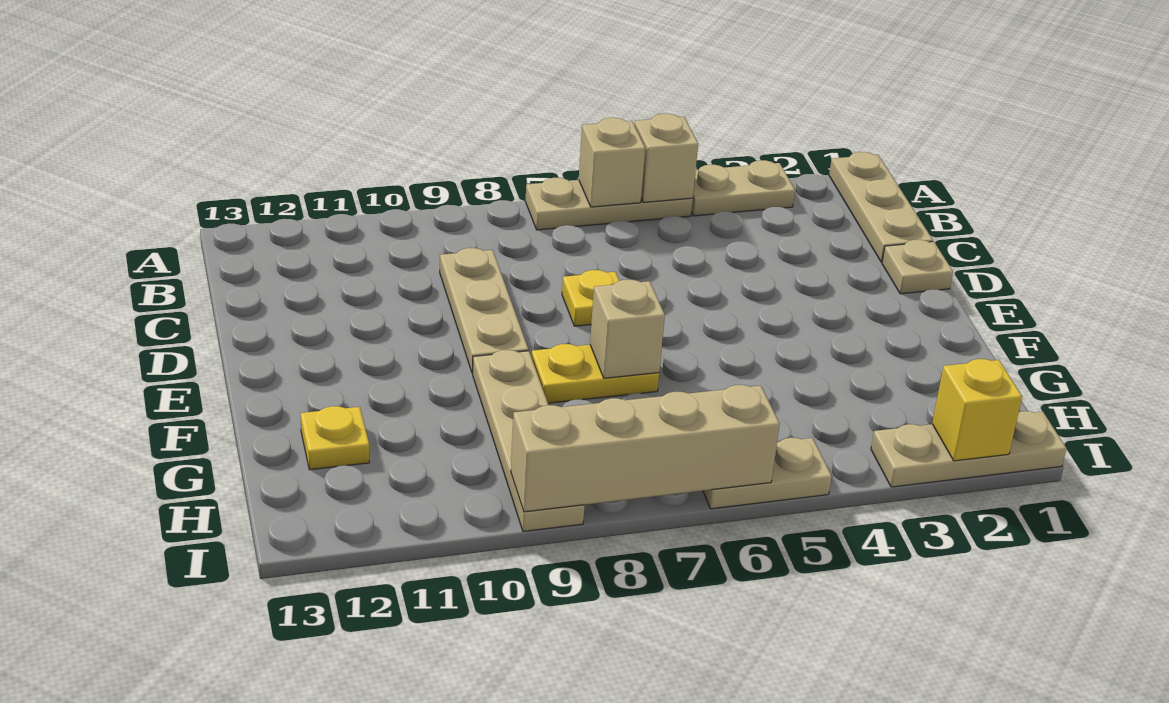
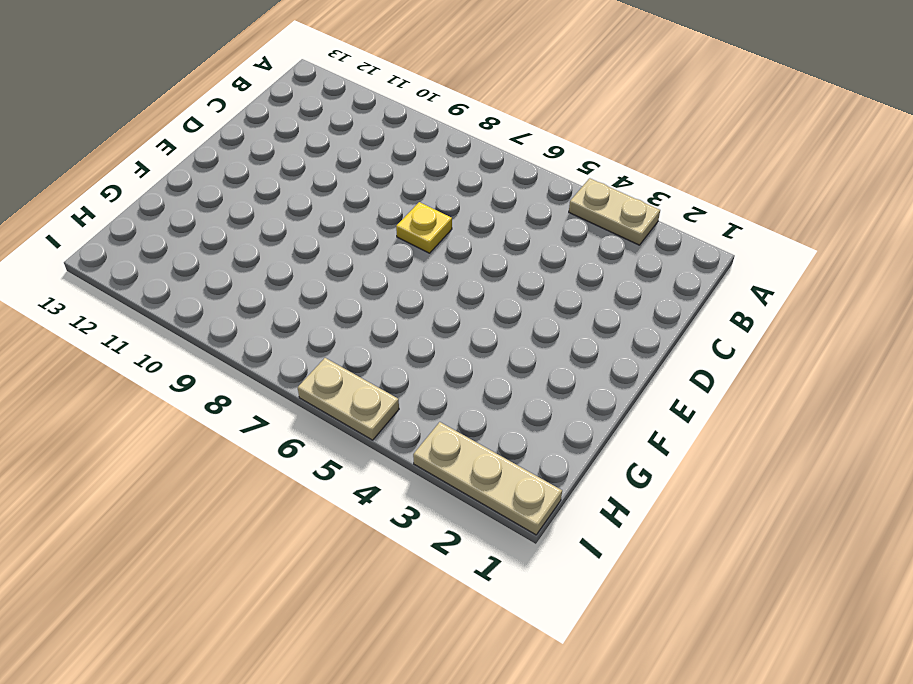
none -> tan plate A1:C1 level 1
none -> tan plate A5:A7 level 1
none -> tan plate C9:E9 level 1

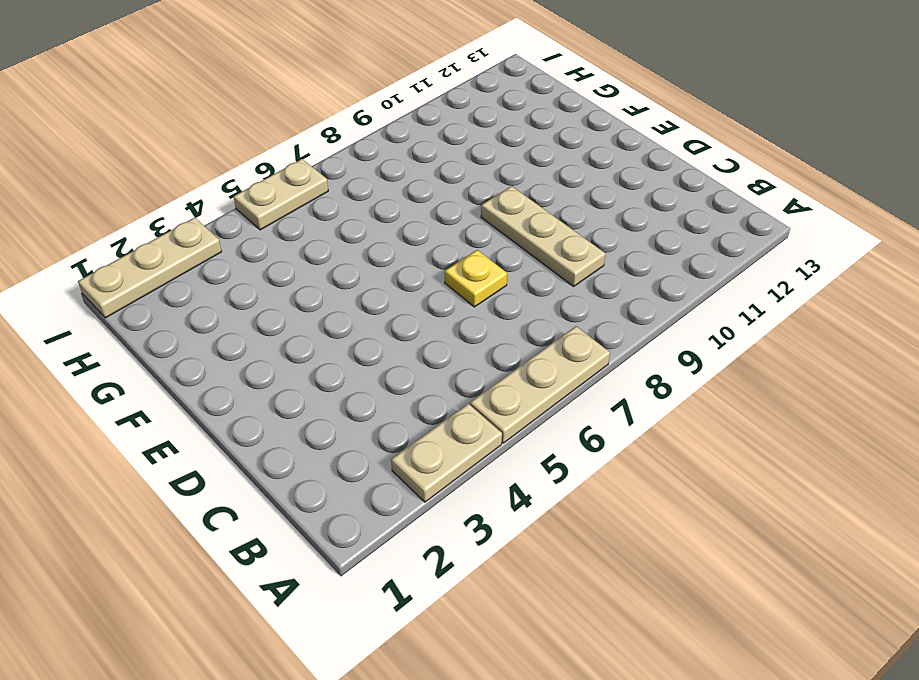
none -> tan plate A1:C1 level 1
none -> tan plate D1 level 1
none -> yellow plate F7:F8 level 1

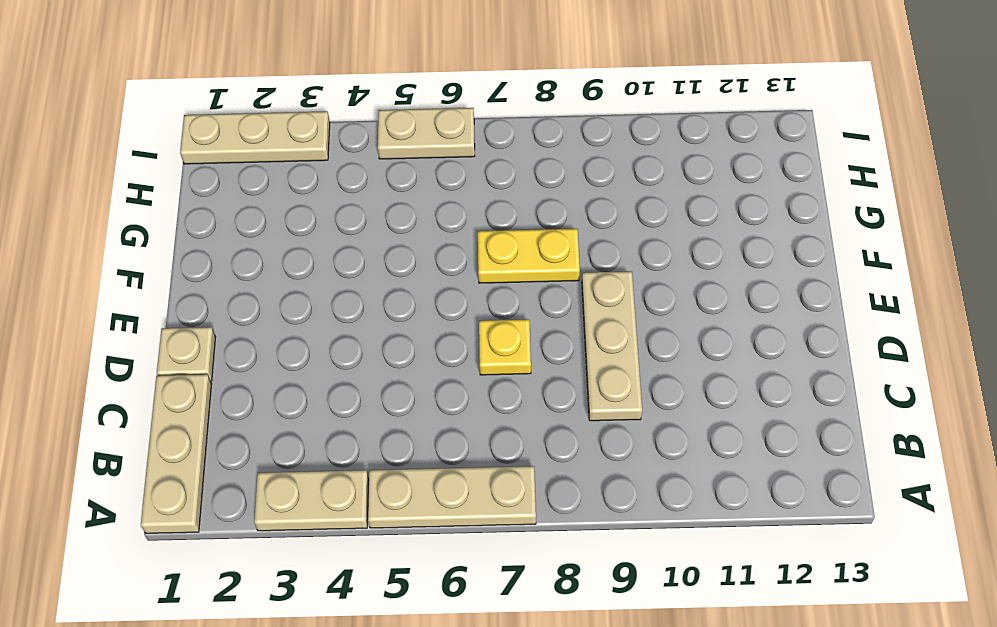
none -> tan plate F9:I9 level 1
none -> yellow plate G12 level 1
none -> tan brick A5 level 2

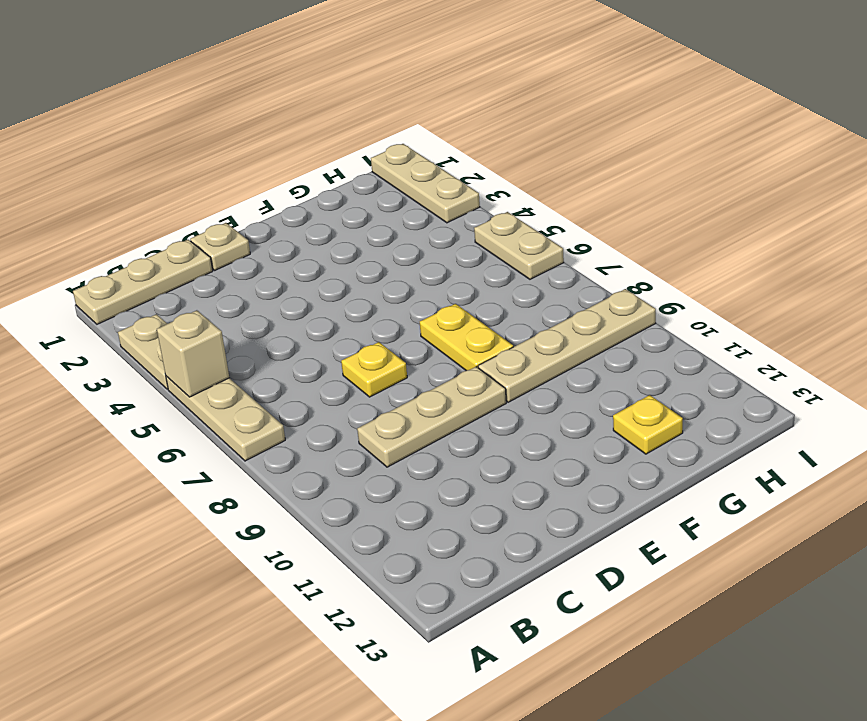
none -> tan brick A6 level 2
none -> tan brick F7 level 2
none -> yellow brick I2 level 2

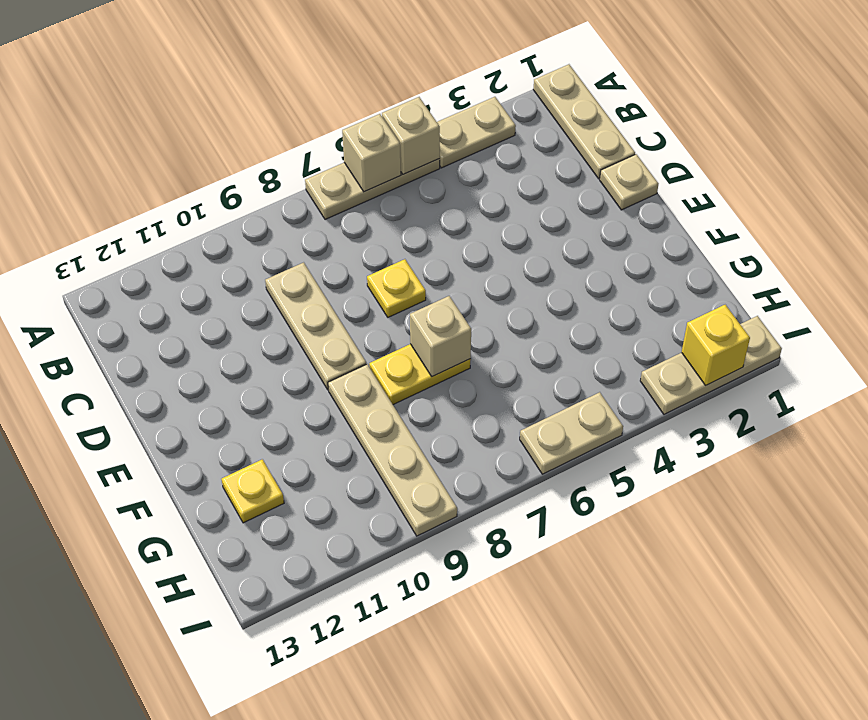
none -> tan brick I6:I9 level 2

